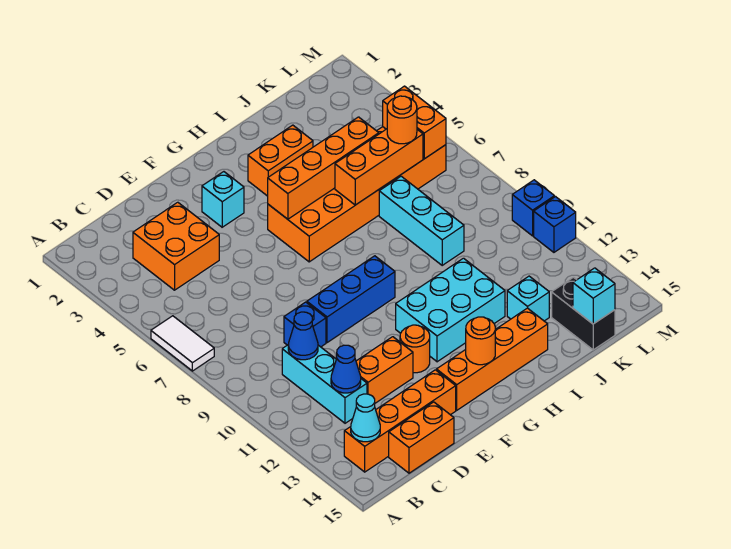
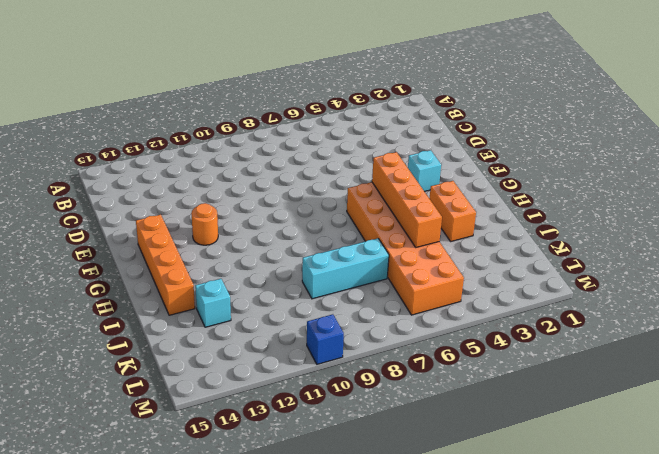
none -> white tile A6:A7 level 1
none -> orange brick B14:E14 level 1
none -> orange brick C3:D4 level 1

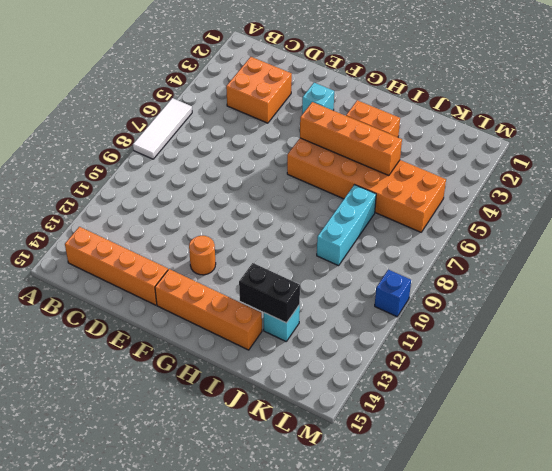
white tile A6:A8 level 1 -> white tile A6:A7 level 1
black brick I13:J13 level 2 -> black brick K14:K15 level 1
none -> cyan brick C10:C12 level 1
none -> orange brick C15:D15 level 1
none -> blue brick D9 level 1

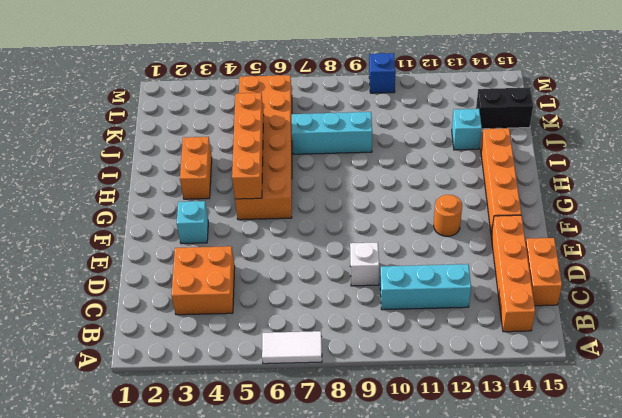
white brick D9 level 1 -> blue brick D9 level 1
none -> orange brick D12:E12 level 1
none -> blue brick E9:G9 level 1
none -> cyan brick G11:I12 level 1

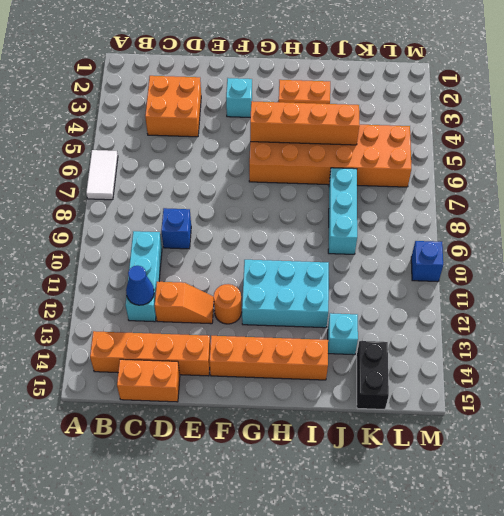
orange slope D12:E12 level 1 top D -> orange brick D12:E12 level 1
none -> blue brick E9:G9 level 1
none -> blue brick M11 level 1
none -> cyan cone B14 level 2

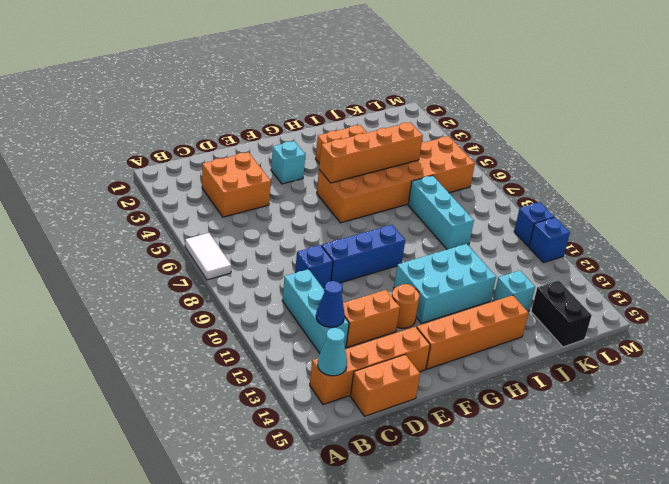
none -> blue cone C10 level 2
none -> orange round brick G14 level 2
none -> orange brick I6:K6 level 2

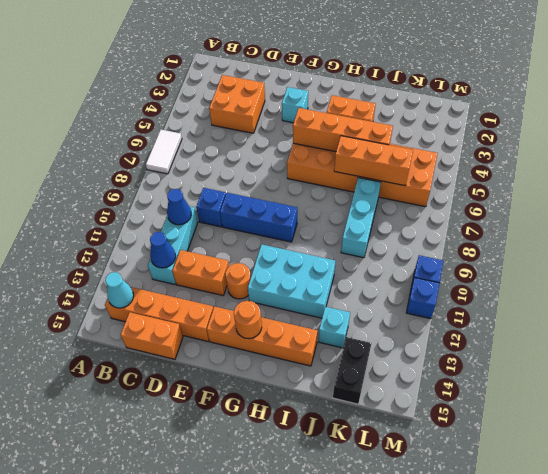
none -> cyan brick K15 level 2
none -> orange brick L5:L6 level 2
none -> orange round brick K6 level 3

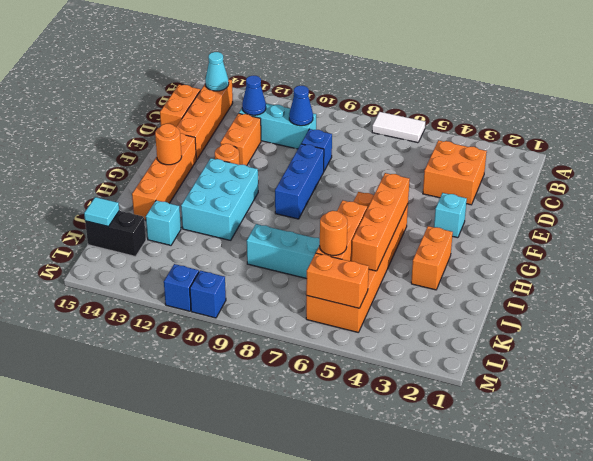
cyan tile K15 level 2 -> cyan brick K15 level 2

